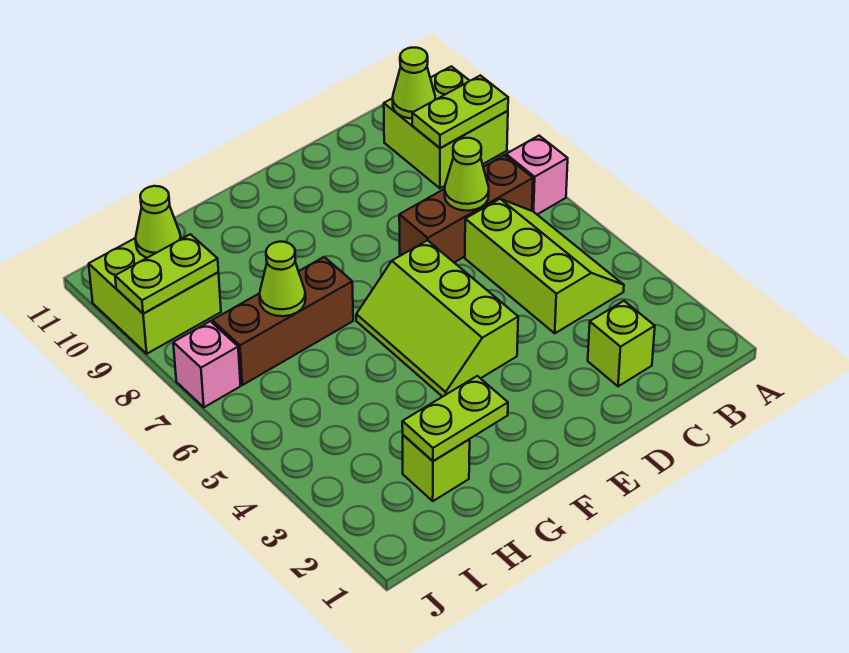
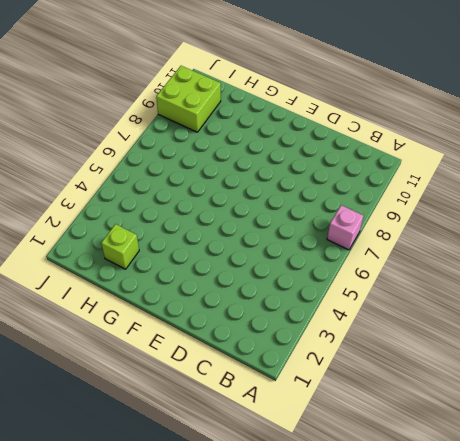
none -> lime brick A9:B10 level 1
none -> lime slope B4:C6 level 1 top C
none -> brown brick B7:D7 level 1

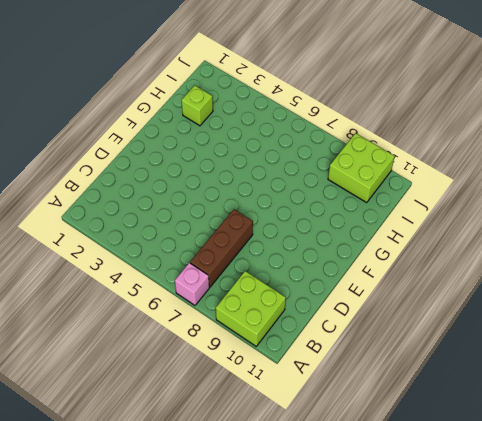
none -> lime slope B4:C6 level 1 top C
none -> lime brick C2 level 1
none -> lime slope E4:F6 level 1 top E

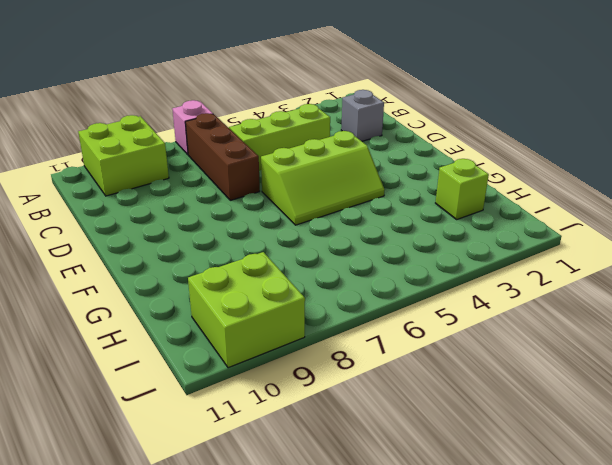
grey brick C2 level 1 -> lime brick C2 level 1
none -> brown brick G7:I7 level 1
none -> pink brick J7 level 1
none -> lime plate A9:B9 level 2

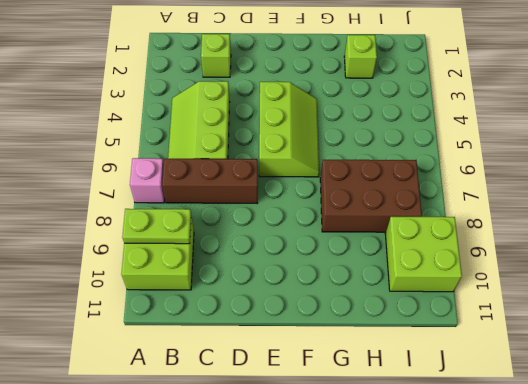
brown brick G7:I8 level 1 -> brown brick G7:I7 level 1
none -> pink brick J7 level 1
none -> lime cone B10 level 2
none -> lime cone C7 level 2

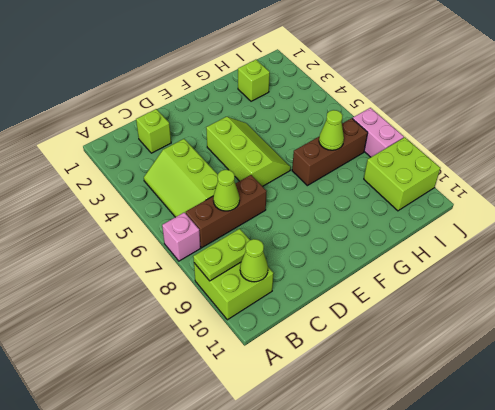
pink brick J7:J8 level 1 -> pink brick J7 level 1
none -> lime plate G2:H2 level 2
none -> lime plate I9:J9 level 2
none -> lime cone I10 level 2

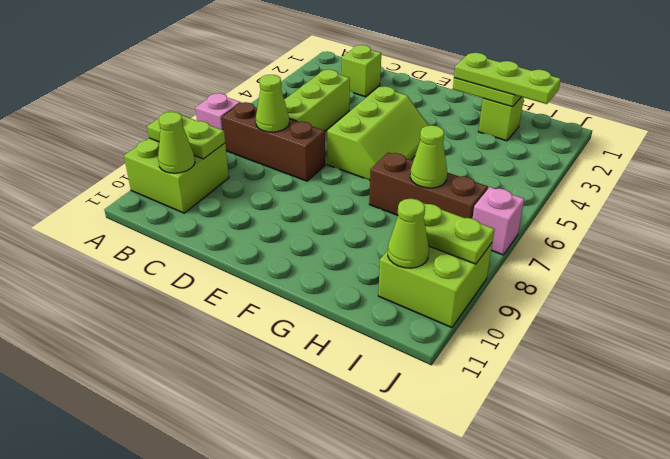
lime plate G2:I2 level 3 -> none

